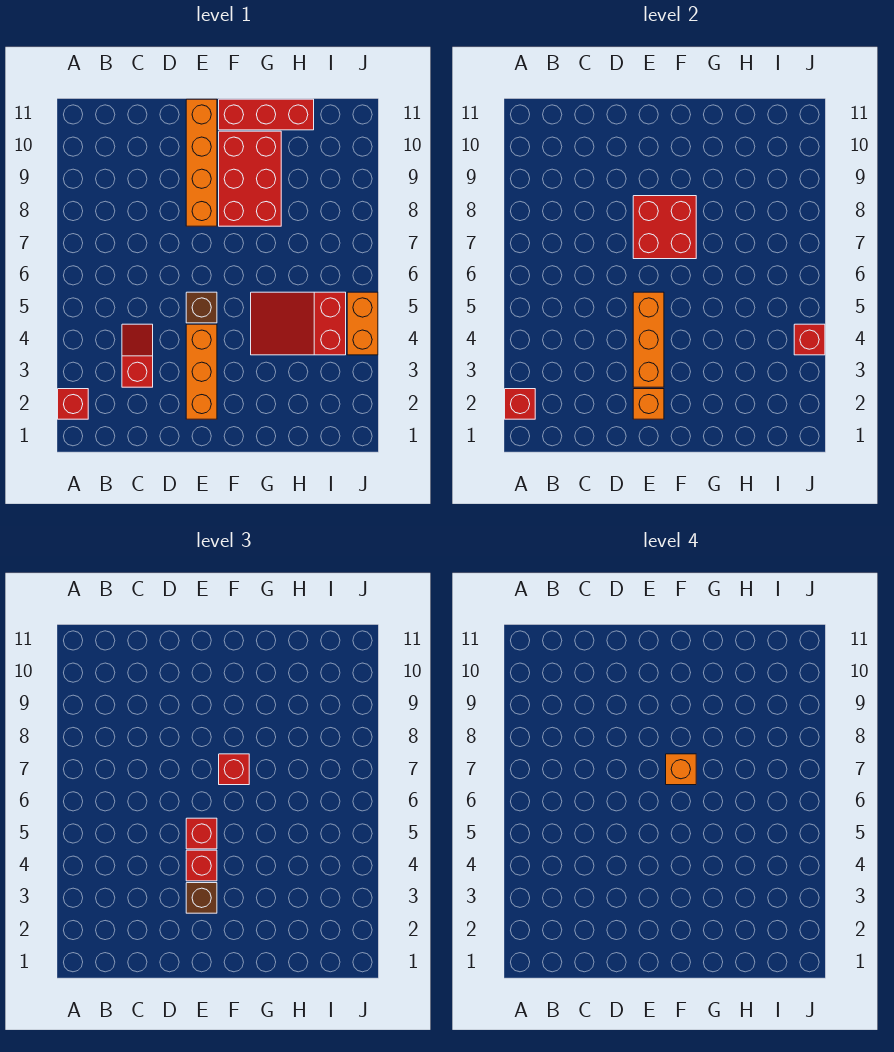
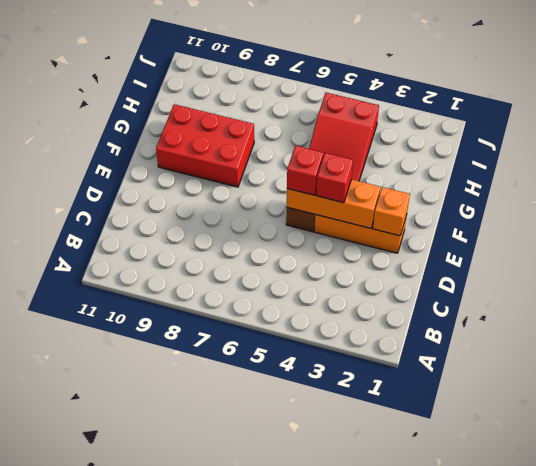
none -> red brick A2 level 1
none -> red slope C3:C4 level 1 top 3
none -> orange brick E8:E11 level 1

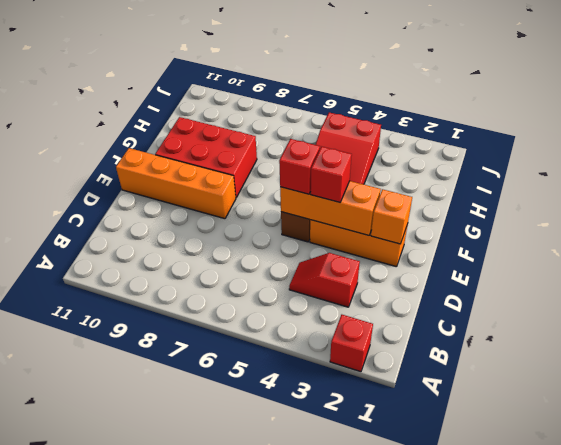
none -> red brick F11:H11 level 1
none -> orange brick J4:J5 level 1
none -> red brick A2 level 2

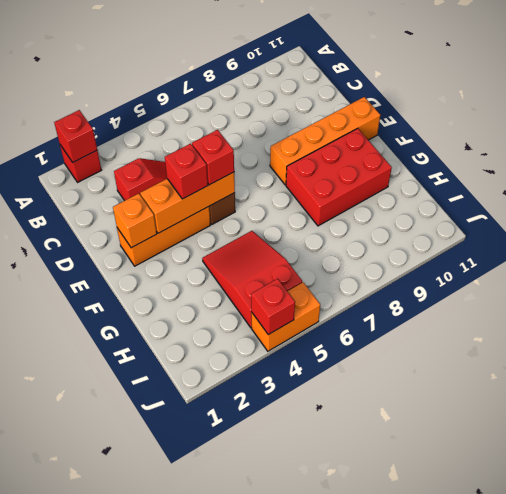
none -> red brick F11:H11 level 1
none -> red brick E7:F8 level 2
none -> brown brick E3 level 3

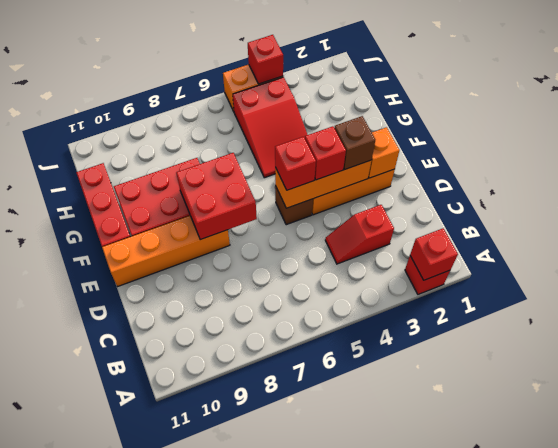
none -> red brick F7 level 3
none -> orange brick F7 level 4

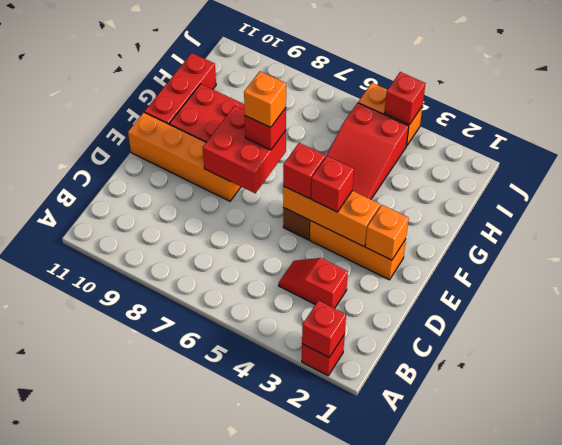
none -> brown brick E3 level 3

